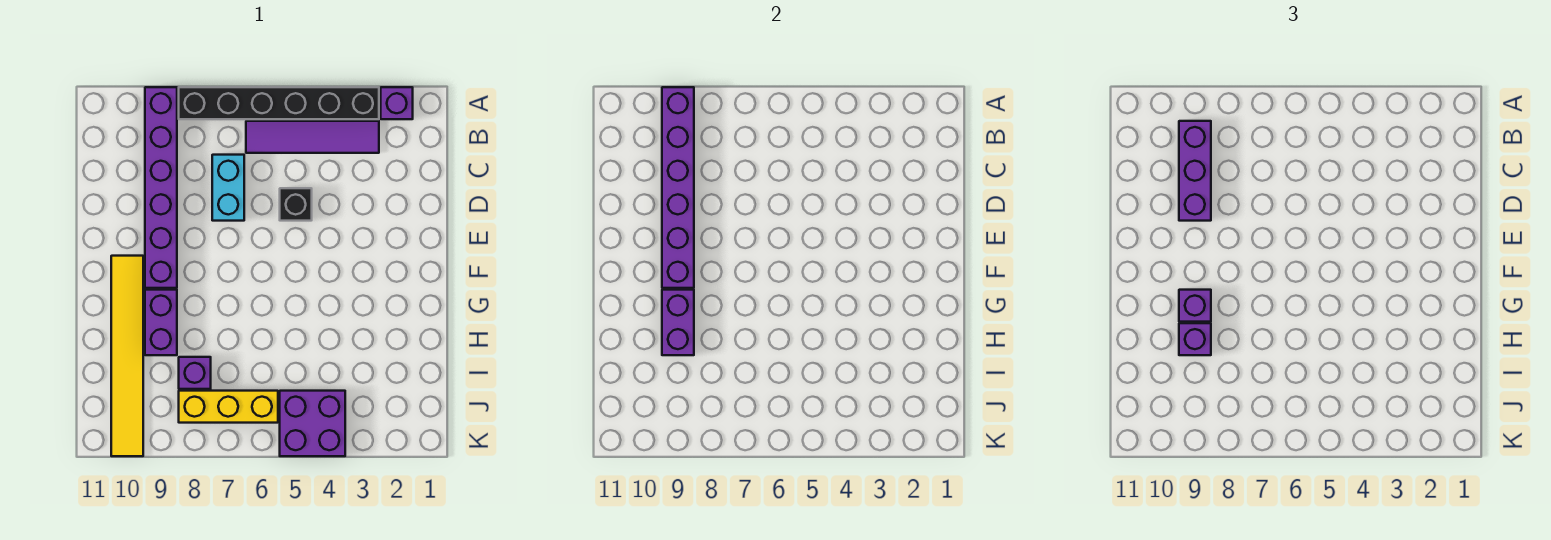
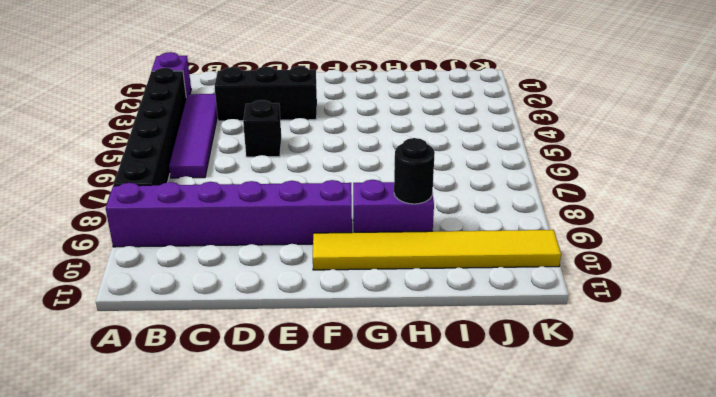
black brick C3:E3 level 1 -> none
black round brick H9 level 2 -> purple brick G9:H9 level 2
none -> cyan brick C7:D7 level 1
none -> purple brick I8 level 1
none -> purple brick J4:K5 level 1

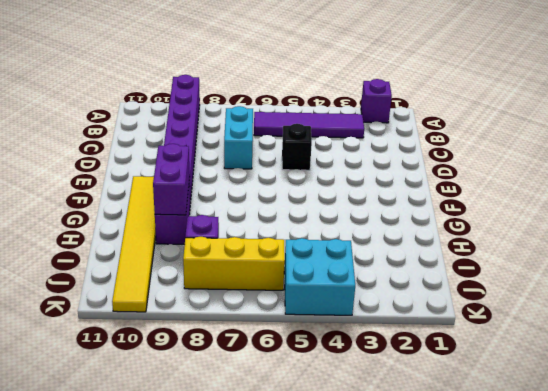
cyan brick J4:K5 level 1 -> purple brick J4:K5 level 1
none -> black brick A3:A8 level 1
none -> purple brick A9:F9 level 2
none -> purple brick B9:D9 level 3

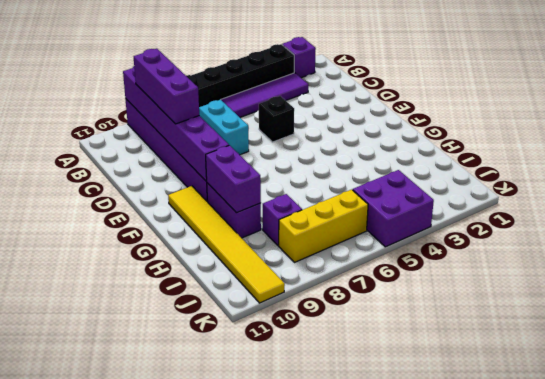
none -> purple brick G9 level 3
none -> purple brick H9 level 3

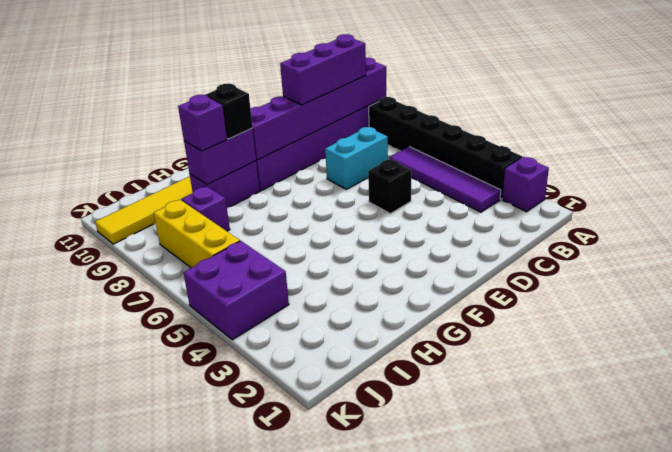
black brick G9 level 3 -> purple brick G9 level 3

